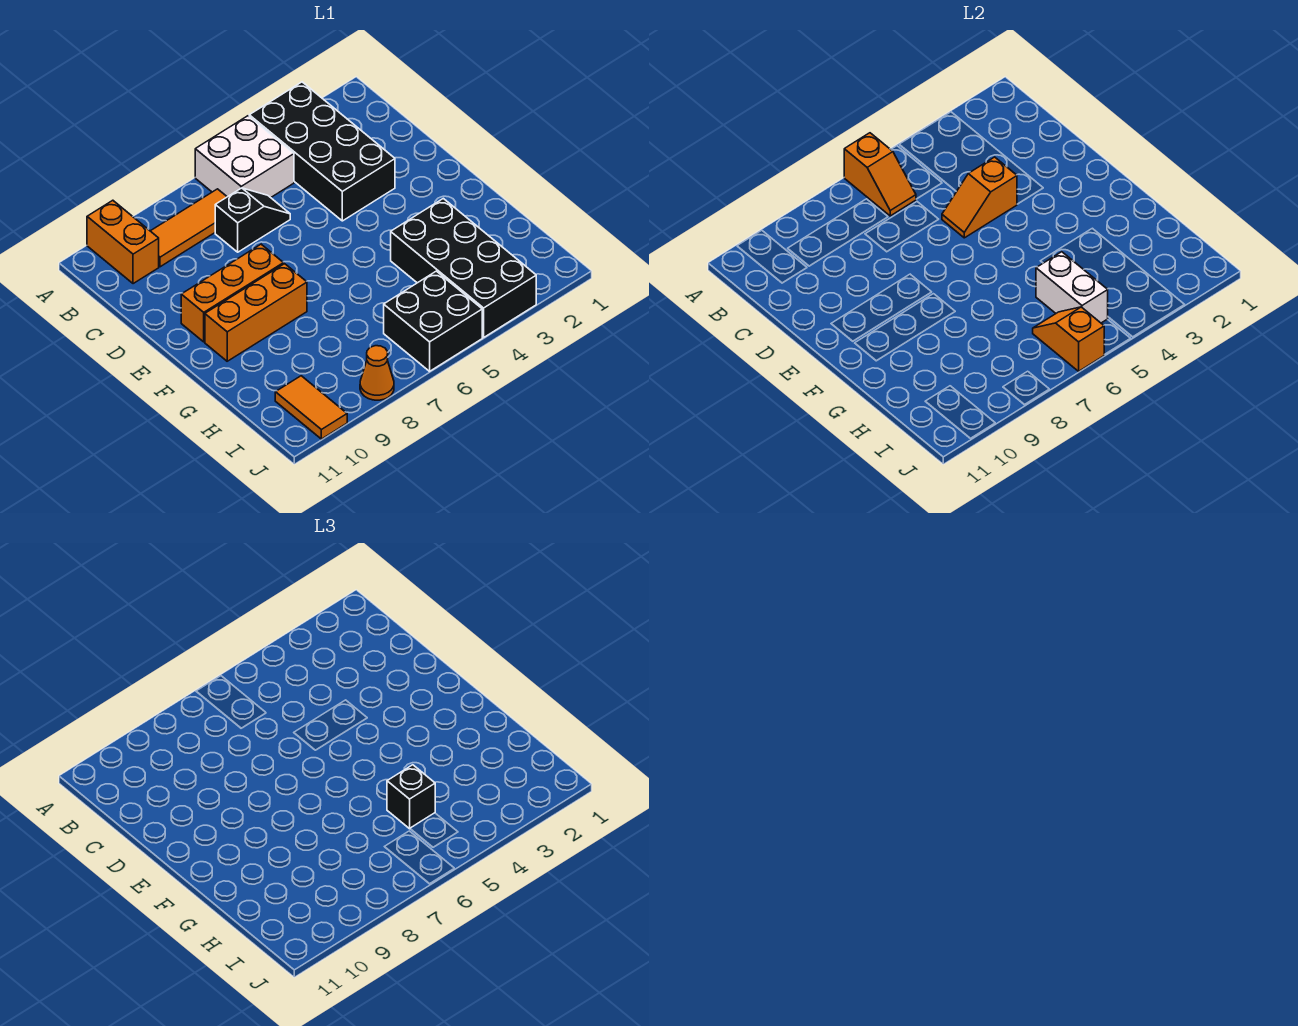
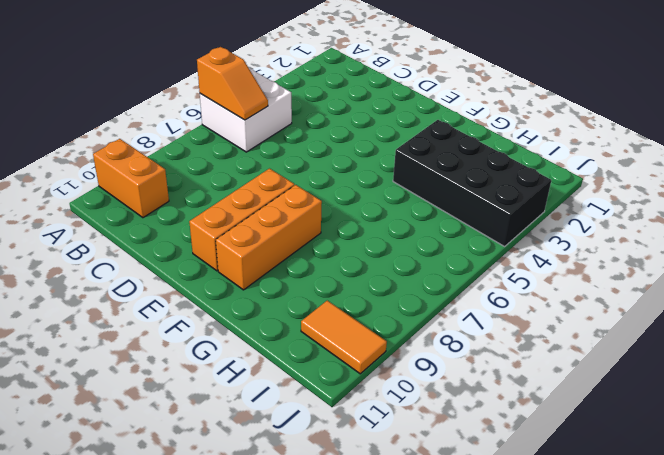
none -> black brick A3:D4 level 1
none -> orange tile B7:B9 level 1
none -> black slope C6:C7 level 1 top 7

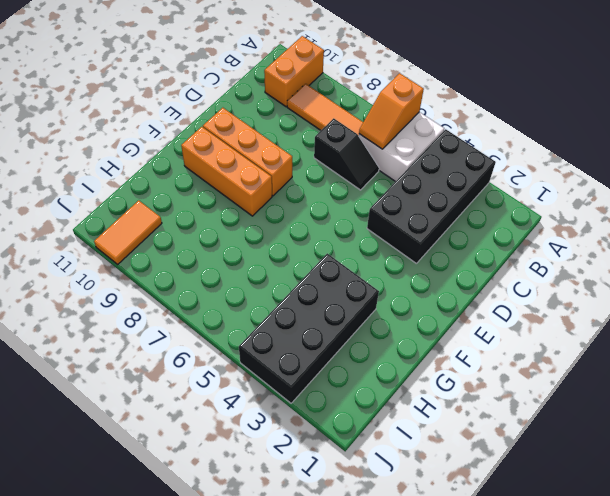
none -> black brick I5:J6 level 1
none -> orange cone J8 level 1
none -> orange slope D4:D5 level 2 top 4

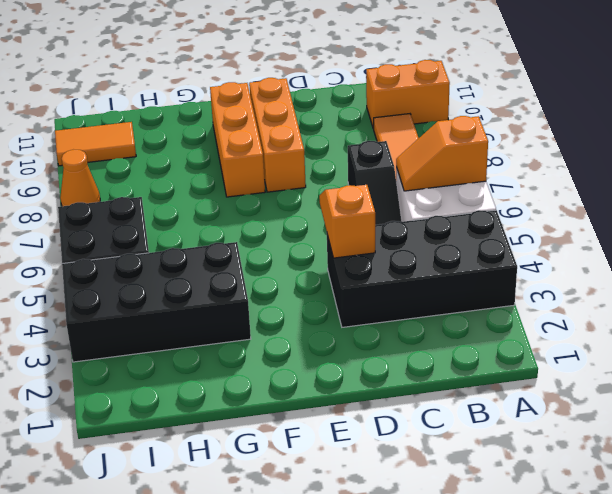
none -> white brick H5:I5 level 2
none -> orange slope I6:J6 level 2 top J
none -> black brick H5 level 3

